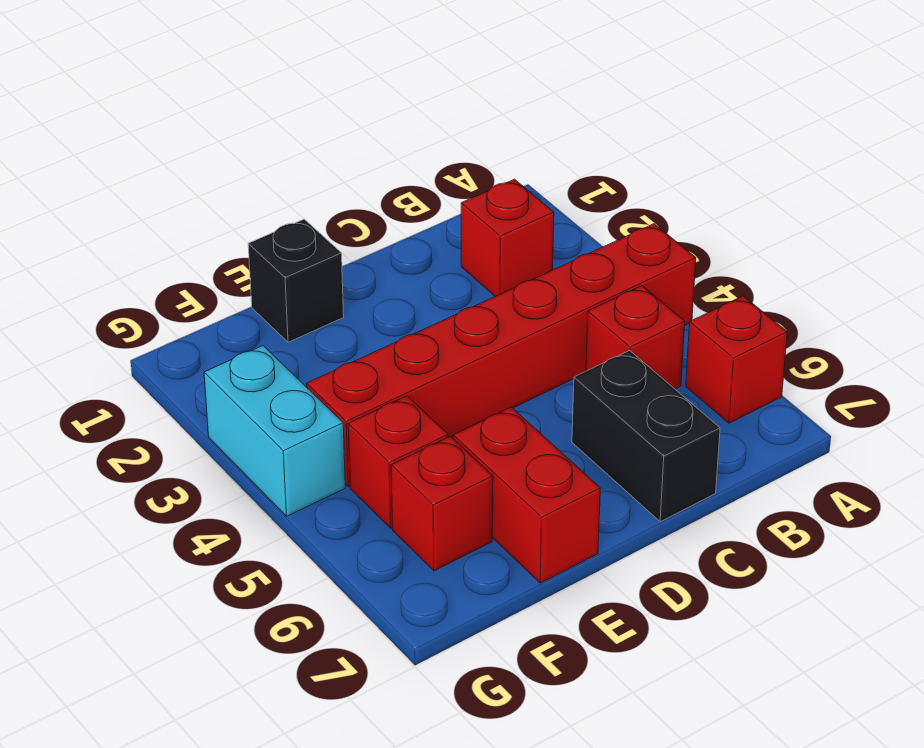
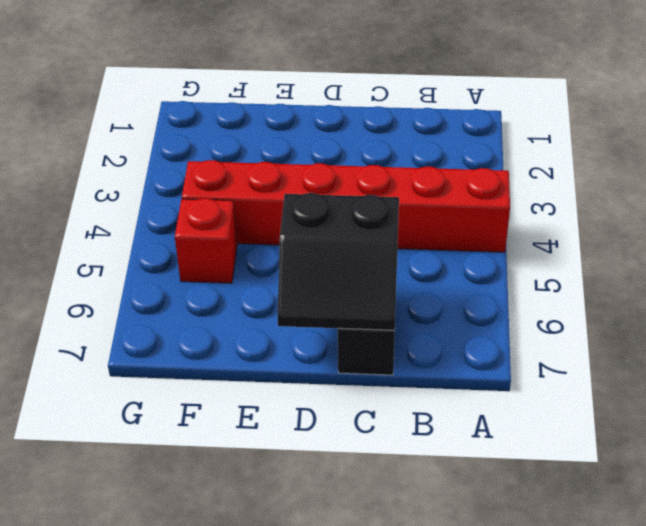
black slope C6:D7 level 2 top 6 -> none
none -> red brick A6 level 1
none -> red brick B2 level 1

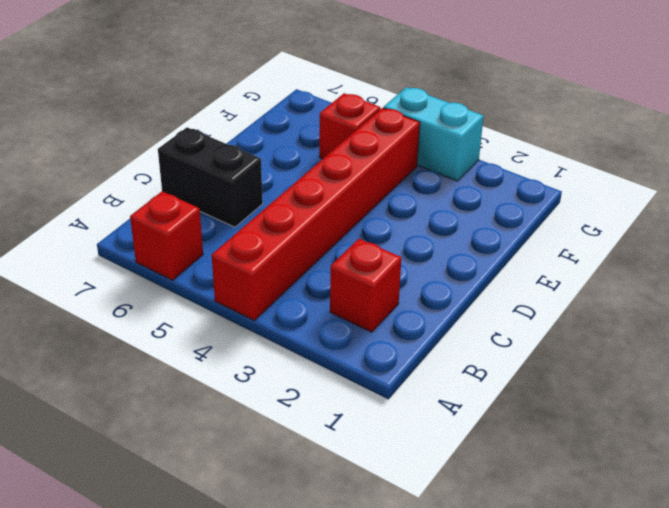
none -> red brick B5 level 1
none -> black brick E1 level 1

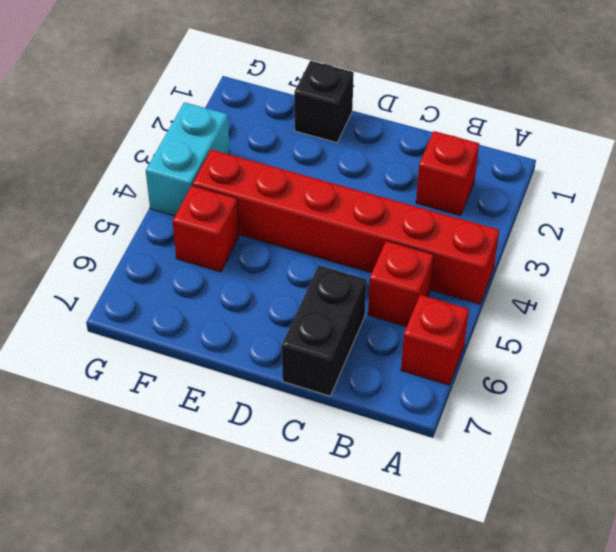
none -> red brick E6:E7 level 1
none -> red brick F6 level 1

